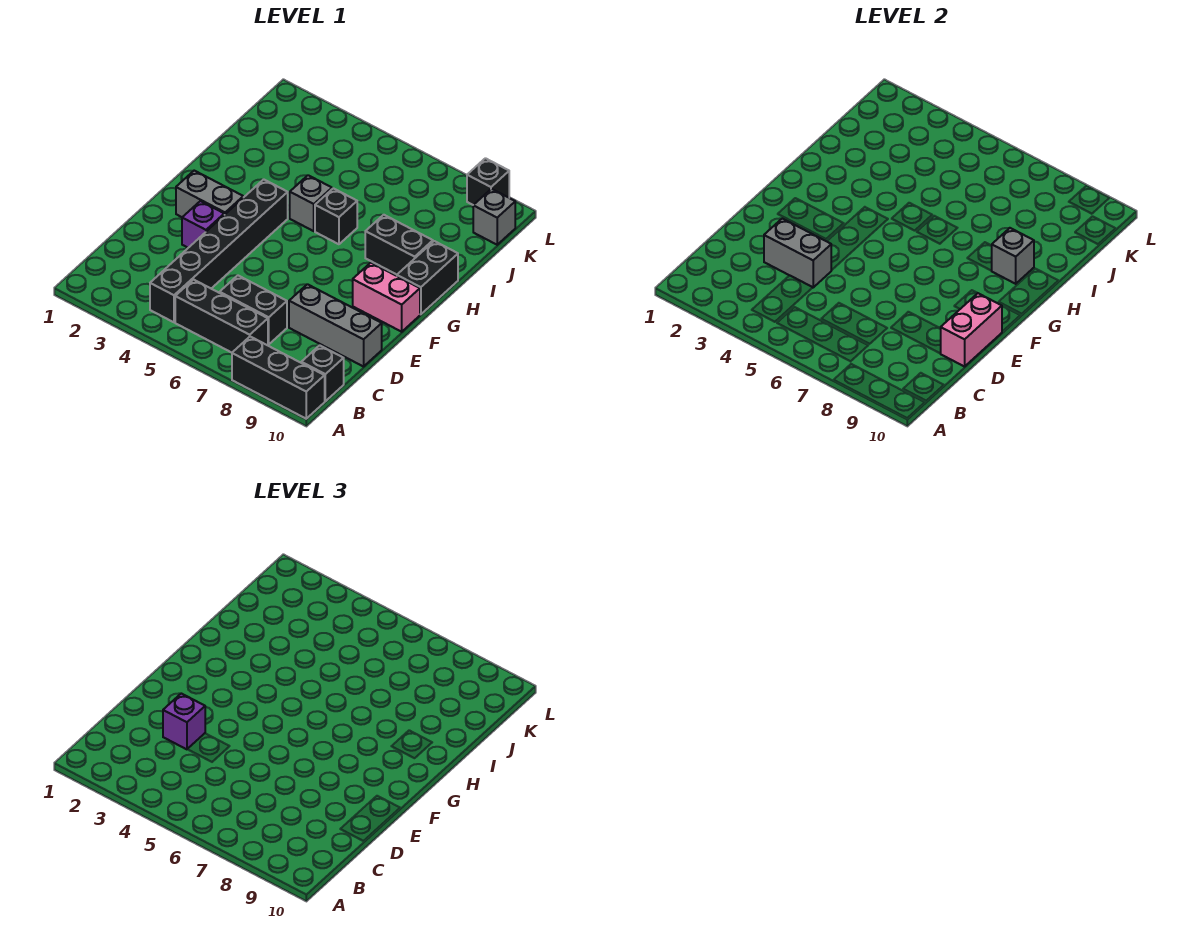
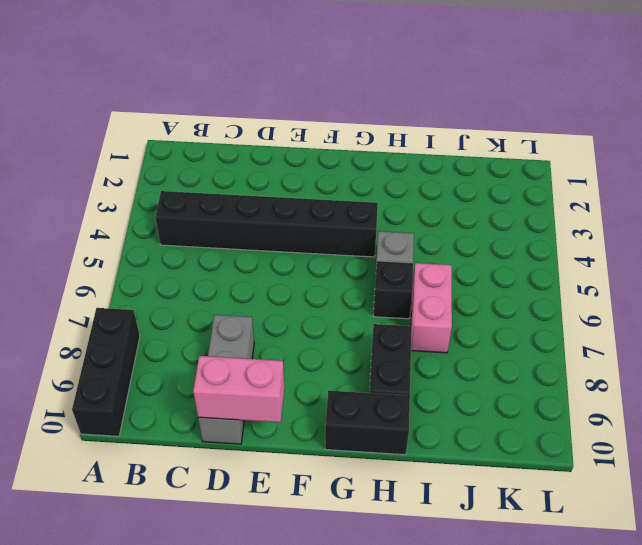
pink brick I6:I7 level 1 -> pink brick F9:F10 level 1
none -> black brick B5:B7 level 1
none -> black brick B10 level 1
none -> black brick C6:C7 level 1

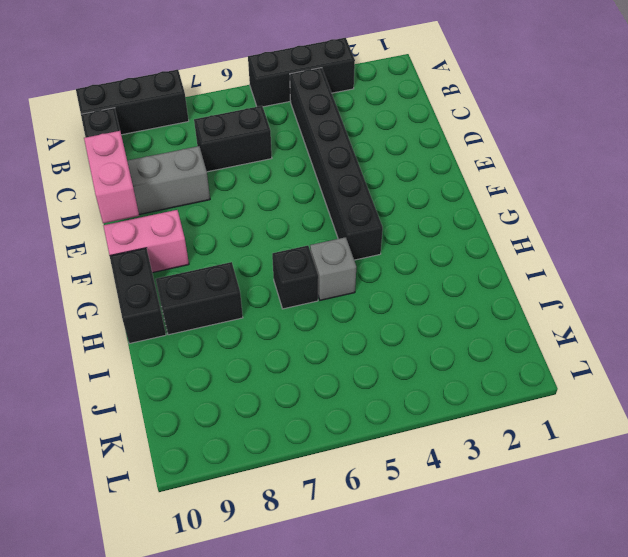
black brick A3:A5 level 1 -> black brick B5:B7 level 1
none -> purple brick E3 level 1
none -> grey brick F2:F3 level 1
none -> grey brick K10 level 1

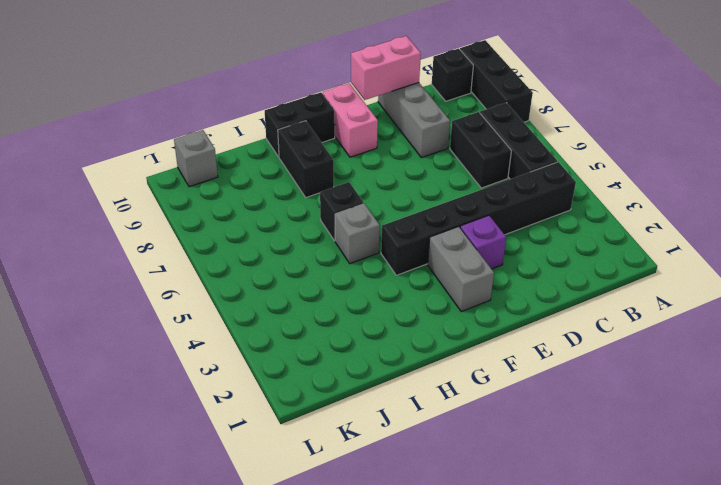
none -> black brick L9 level 1
none -> grey brick D3:D4 level 2
none -> grey brick H9 level 2

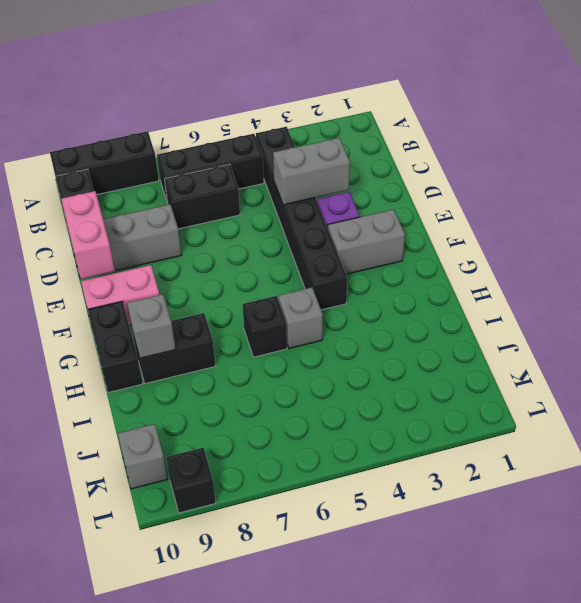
none -> purple brick D3 level 3

